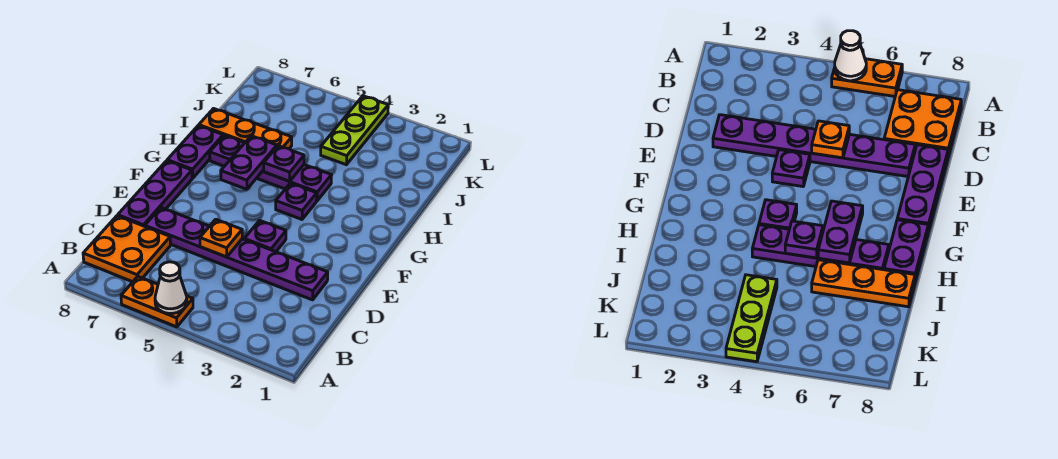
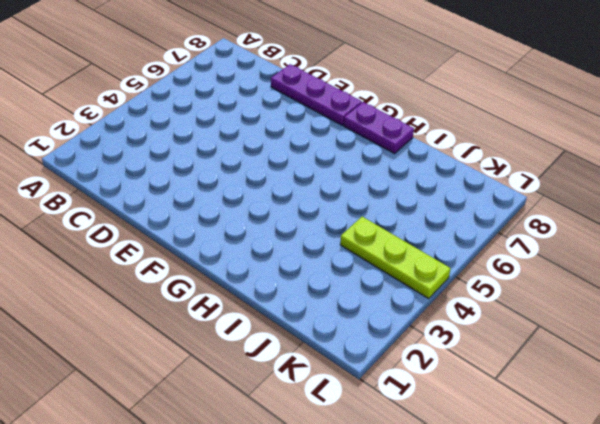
none -> orange plate A5:A6 level 1
none -> orange plate B7:C8 level 1
none -> purple plate D2:D7 level 1

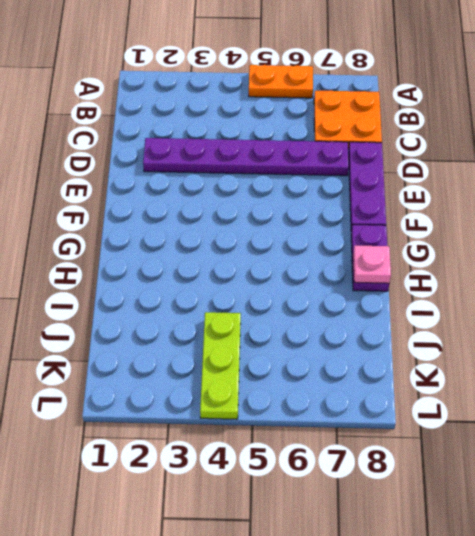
pink plate H8 level 2 -> none
none -> purple plate E4 level 1
none -> purple plate G4 level 1
none -> purple plate H4:H7 level 1

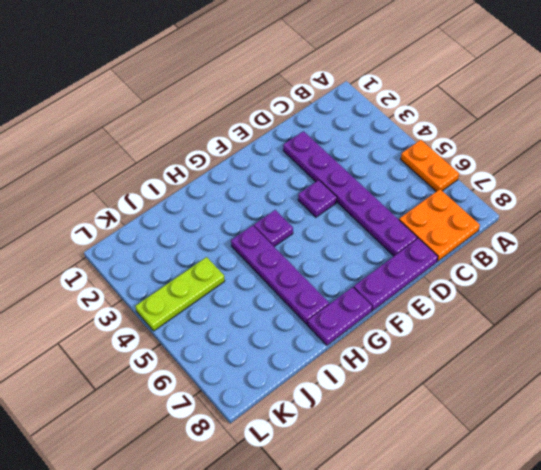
none -> orange plate I6:I8 level 1
none -> white cone A5 level 2
none -> orange plate D5 level 2

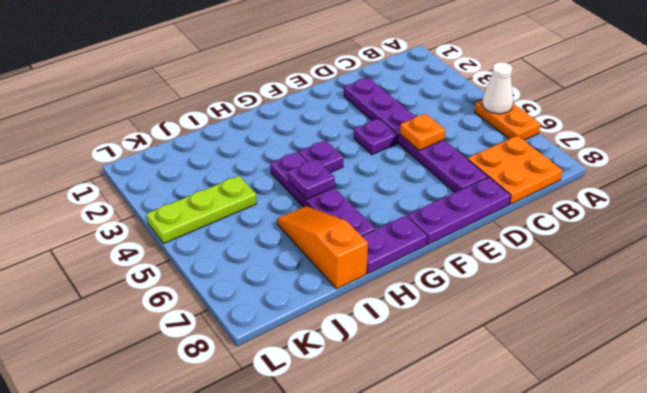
orange slope I6:I8 level 1 top 8 -> orange plate I6:I8 level 1
none -> purple plate G6:H6 level 2

